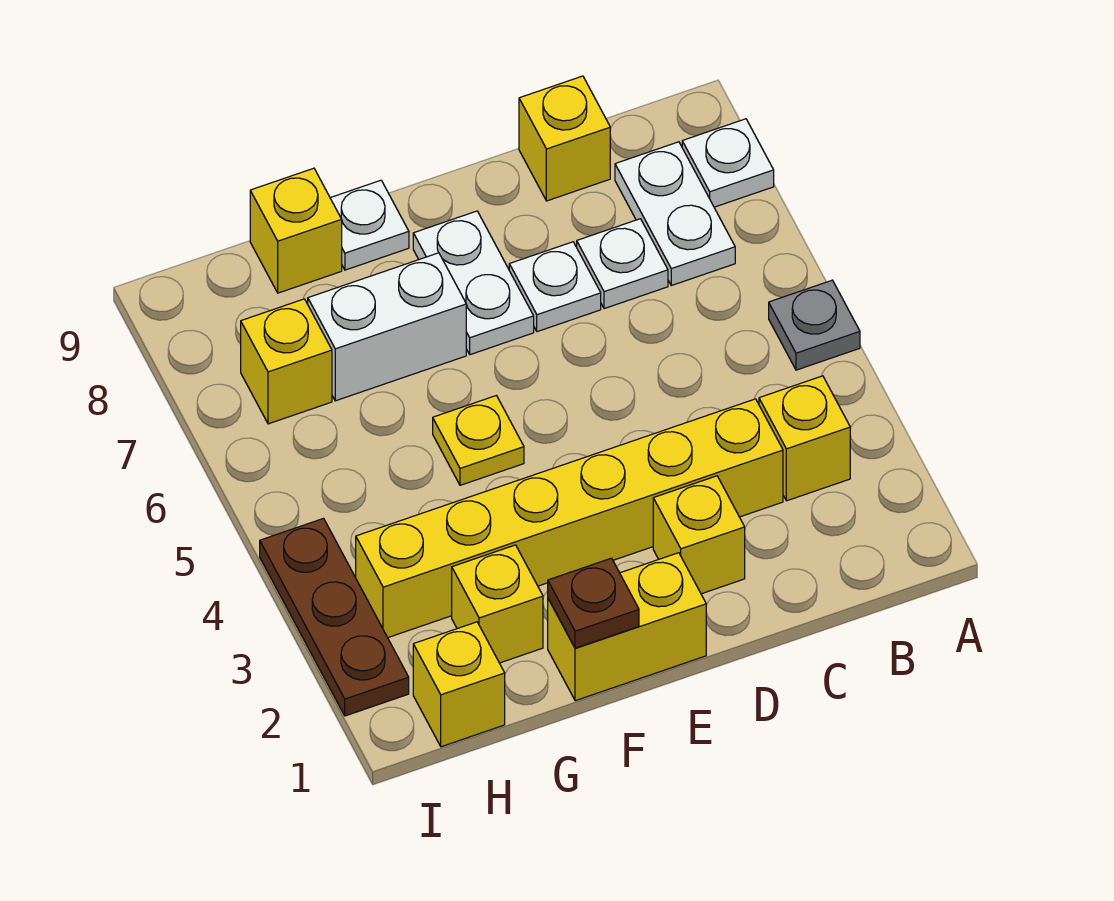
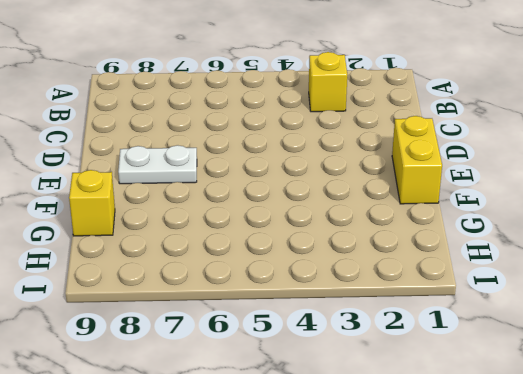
none -> grey plate A5 level 1
none -> white plate A8 level 1
none -> white plate B7:B8 level 1

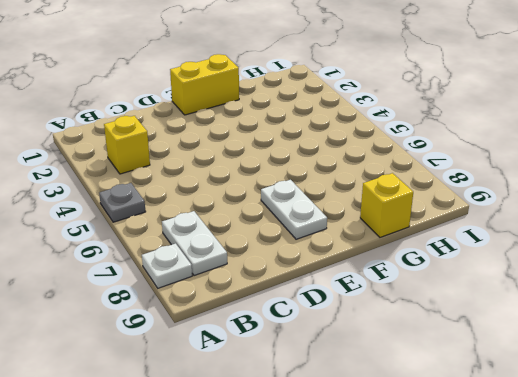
none -> yellow brick C3:H3 level 1
none -> white plate C7 level 1
none -> yellow brick C9 level 1

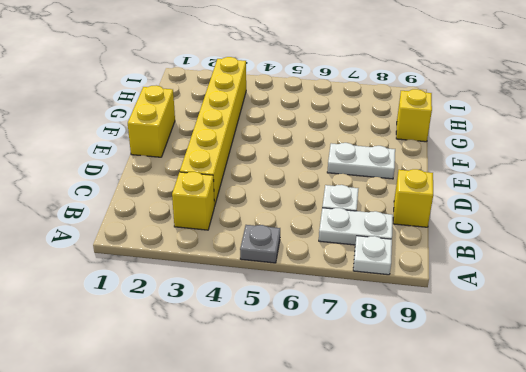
none -> yellow brick D2 level 1
none -> white plate D7 level 1
none -> yellow plate F5 level 1

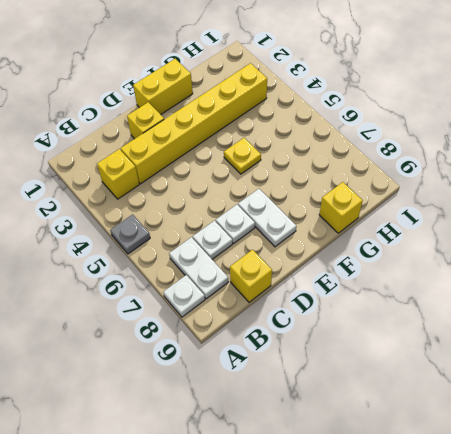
none -> white brick F7:G7 level 1
none -> white plate F9 level 1
none -> yellow brick G2 level 1

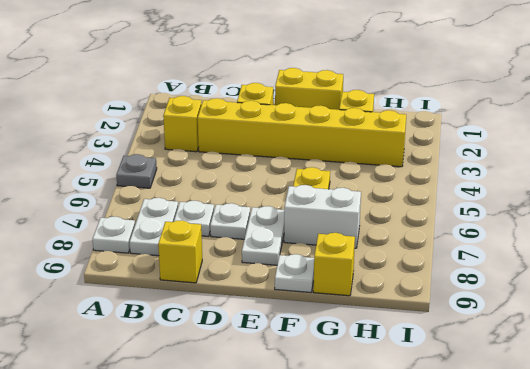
none -> yellow brick H1 level 1
none -> yellow brick H7 level 1
none -> brown plate I2:I4 level 1

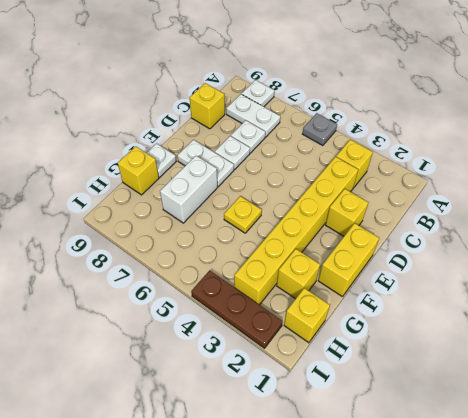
none -> yellow brick H7 level 1
none -> brown plate F1 level 2

